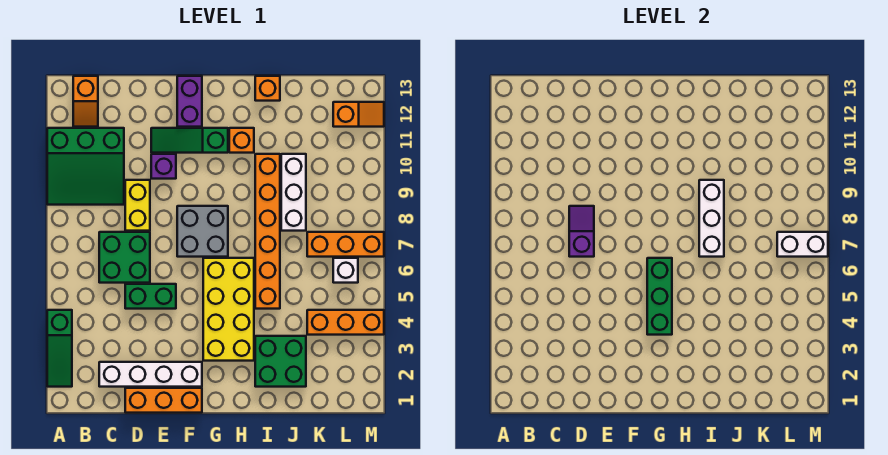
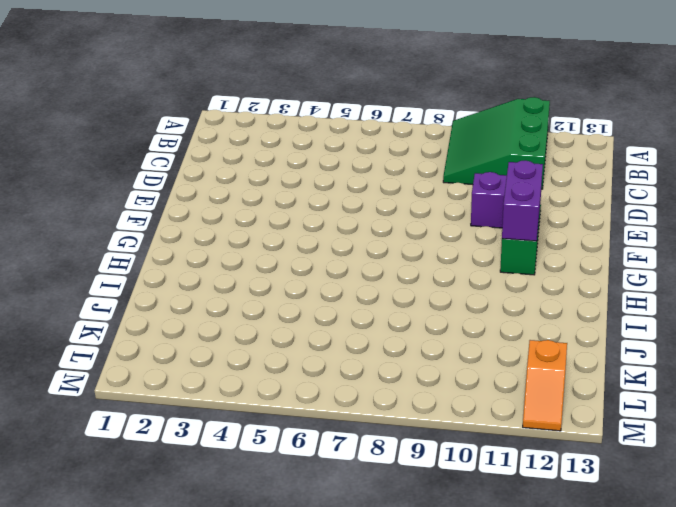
purple brick F11:G11 level 2 -> purple brick F12:F13 level 1
none -> green slope A2:A4 level 1 top 4
none -> orange slope B12:B13 level 1 top 13
none -> white brick C2:F2 level 1

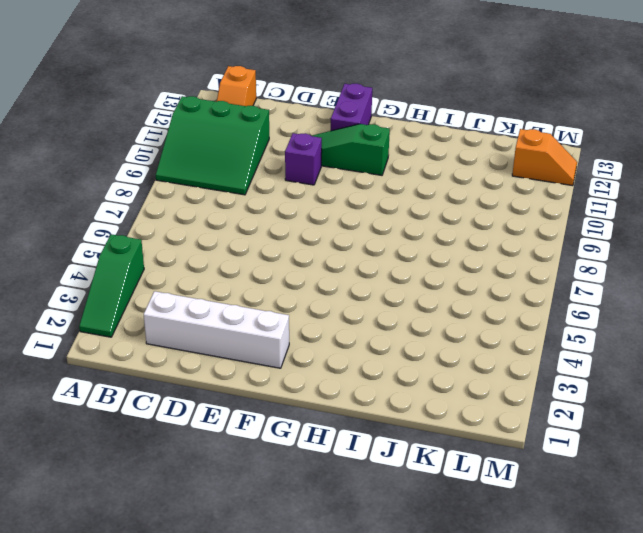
none -> green brick C6:D7 level 1
none -> orange brick D1:F1 level 1
none -> green brick D5:E5 level 1

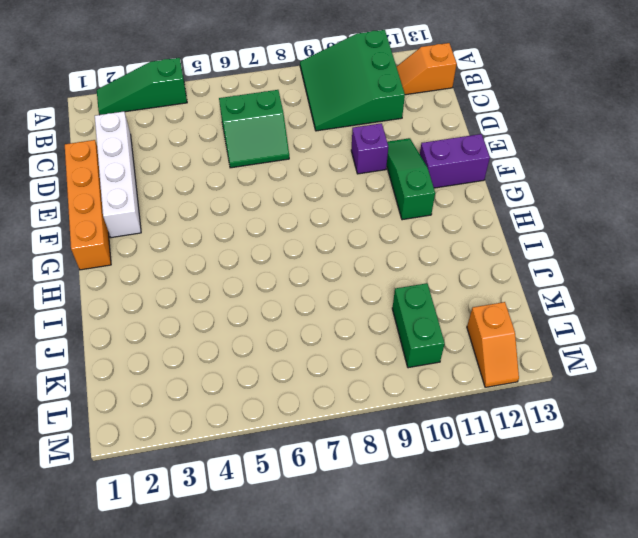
green slope C6:D7 level 1 top C -> green brick C6:D7 level 1
orange brick D1:G1 level 1 -> orange brick D1:F1 level 1
green brick K10:L10 level 1 -> green brick D5:E5 level 1
none -> yellow brick D8:D9 level 1
none -> grey brick F7:G8 level 1
none -> yellow brick G3:H6 level 1

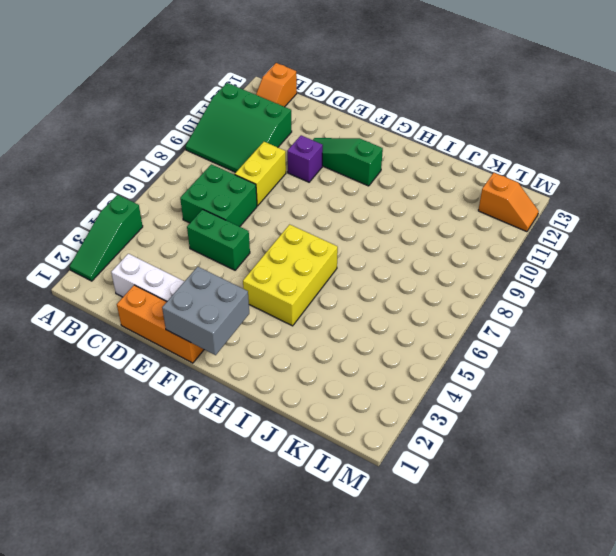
grey brick F1:G2 level 2 -> grey brick F7:G8 level 1
yellow brick G4:H6 level 1 -> yellow brick G3:H6 level 1
none -> purple brick F12:F13 level 1
none -> orange brick H11 level 1
none -> green brick I2:J3 level 1

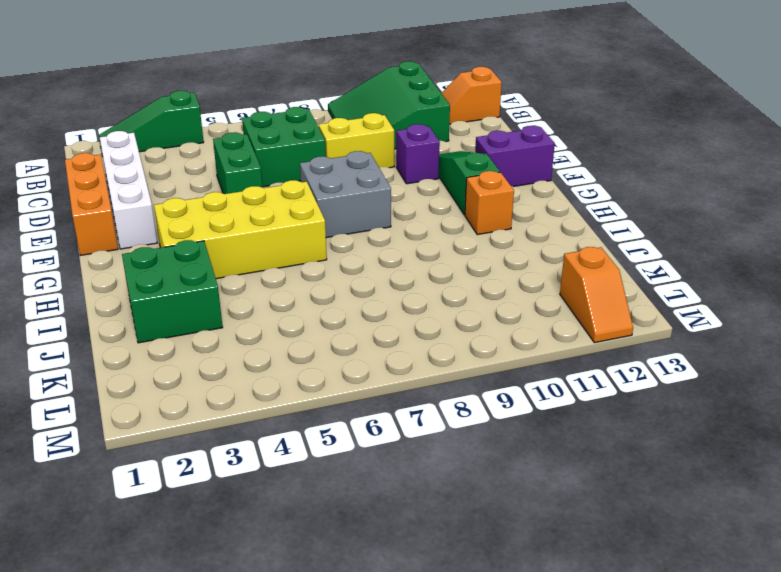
none -> orange brick I5:I10 level 1
none -> orange brick I13 level 1
none -> white brick J8:J10 level 1

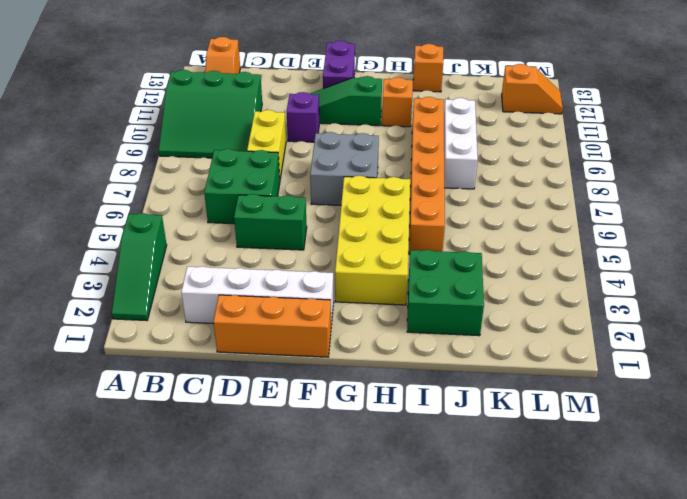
none -> orange brick K4:M4 level 1
none -> orange brick K7:M7 level 1
none -> white brick L6 level 1

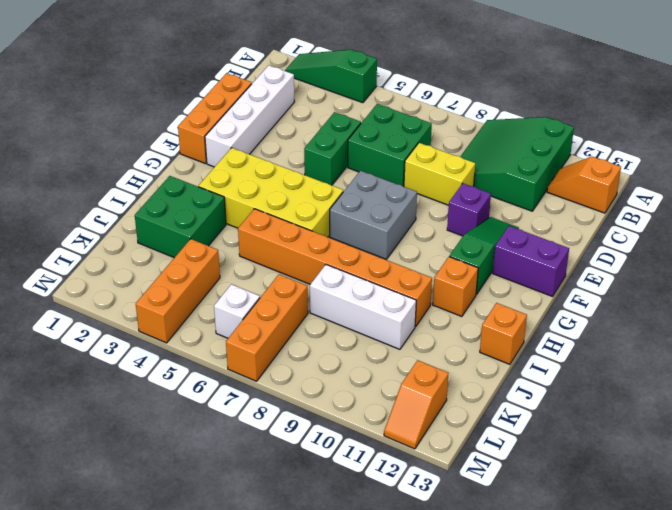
none -> purple slope D7:D8 level 2 top 7
none -> green brick G4:G6 level 2
none -> white brick I7:I9 level 2

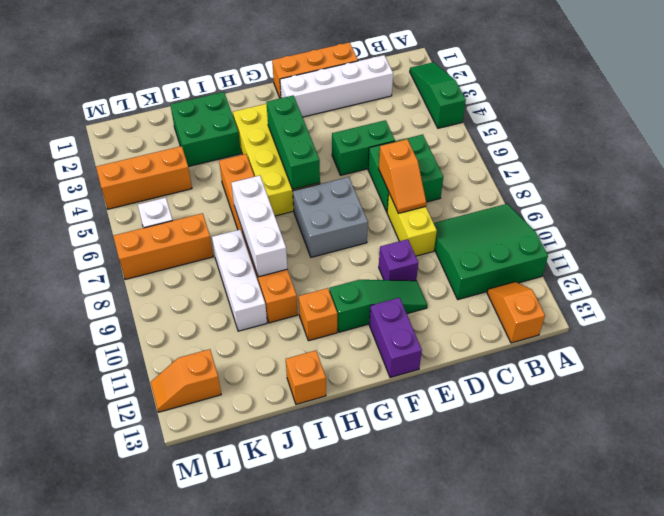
orange slope D7:D8 level 2 top 7 -> purple slope D7:D8 level 2 top 7
none -> white brick L7:M7 level 2

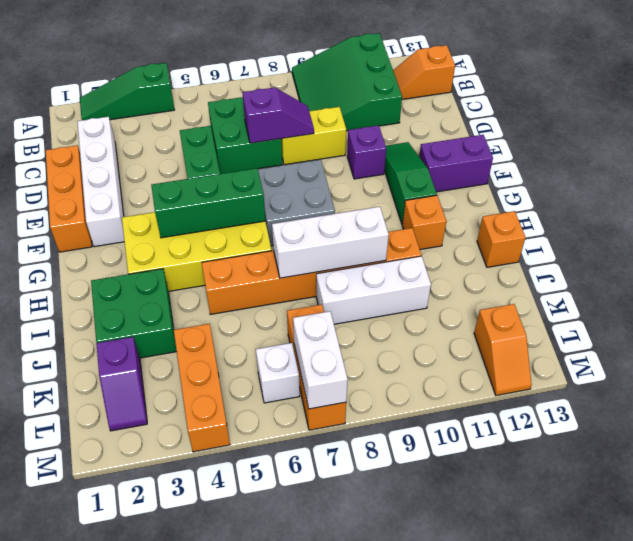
purple slope K2:L2 level 1 top K -> none

